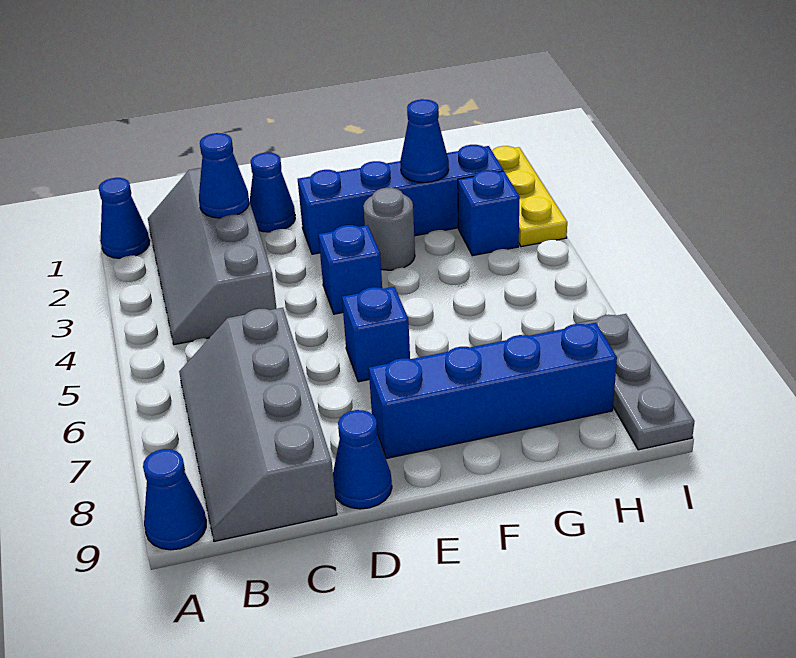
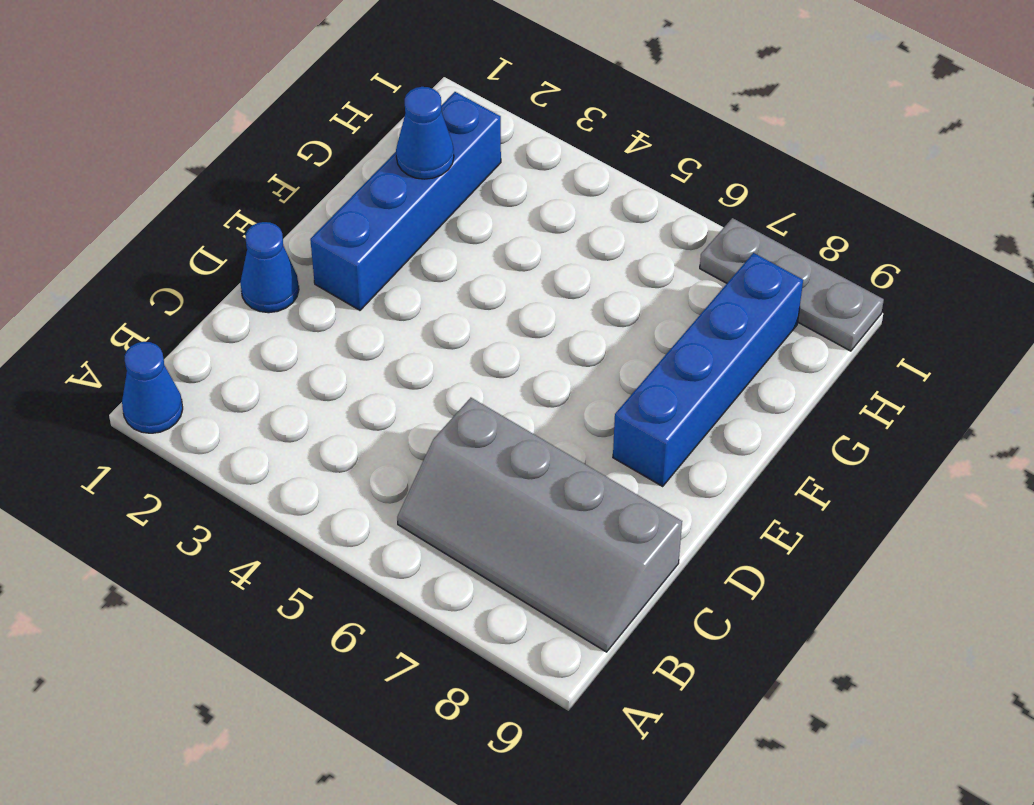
none -> blue cone A9 level 1
none -> grey slope B1:C4 level 1 top C
none -> blue cone D9 level 1

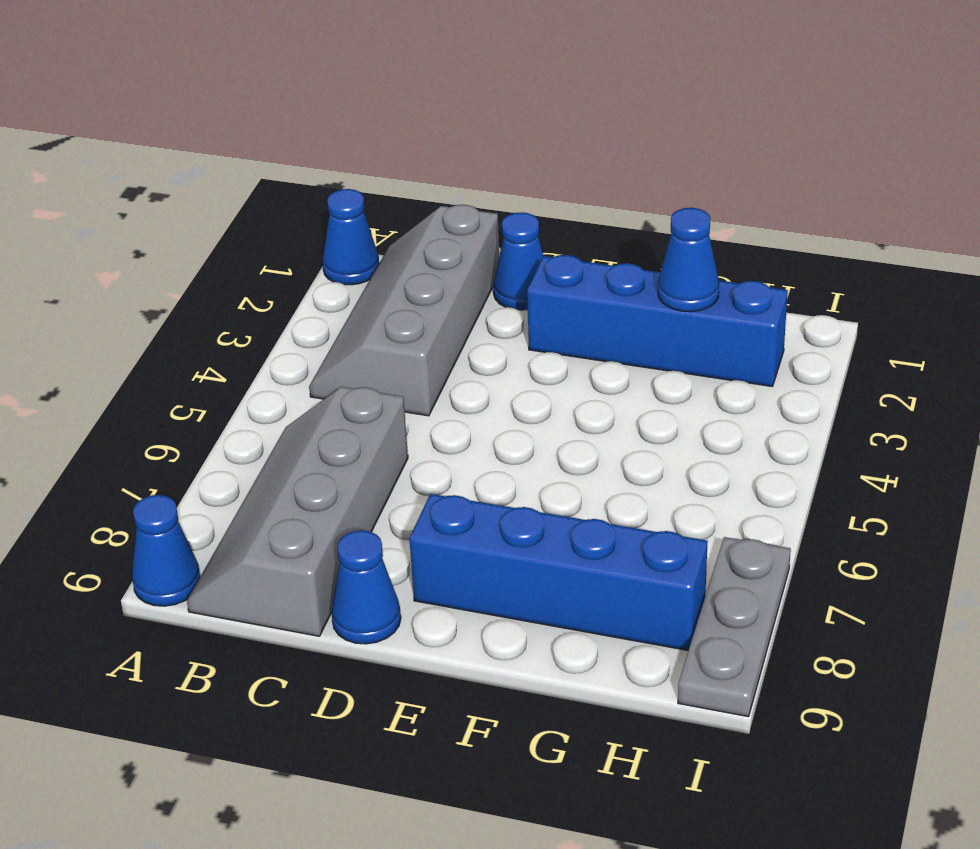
none -> blue brick E4 level 1
none -> blue brick E6 level 1
none -> grey round brick F3 level 1

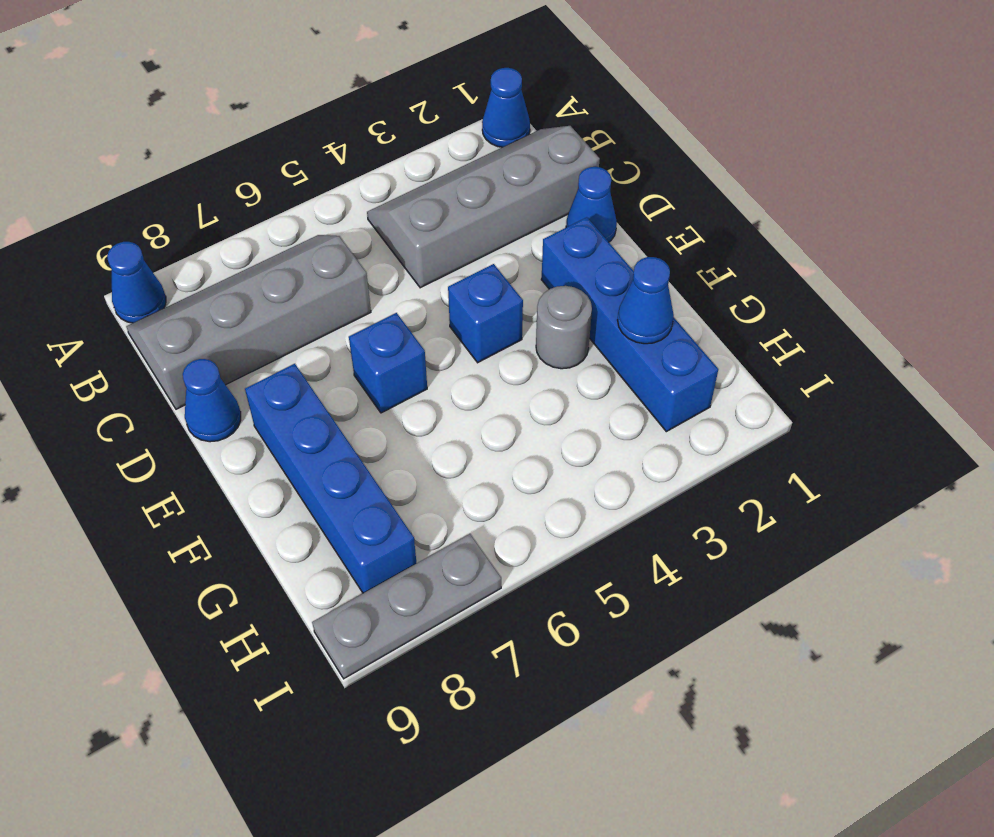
none -> blue brick H3 level 1
none -> yellow plate I1:I3 level 1
none -> blue cone C2 level 2

